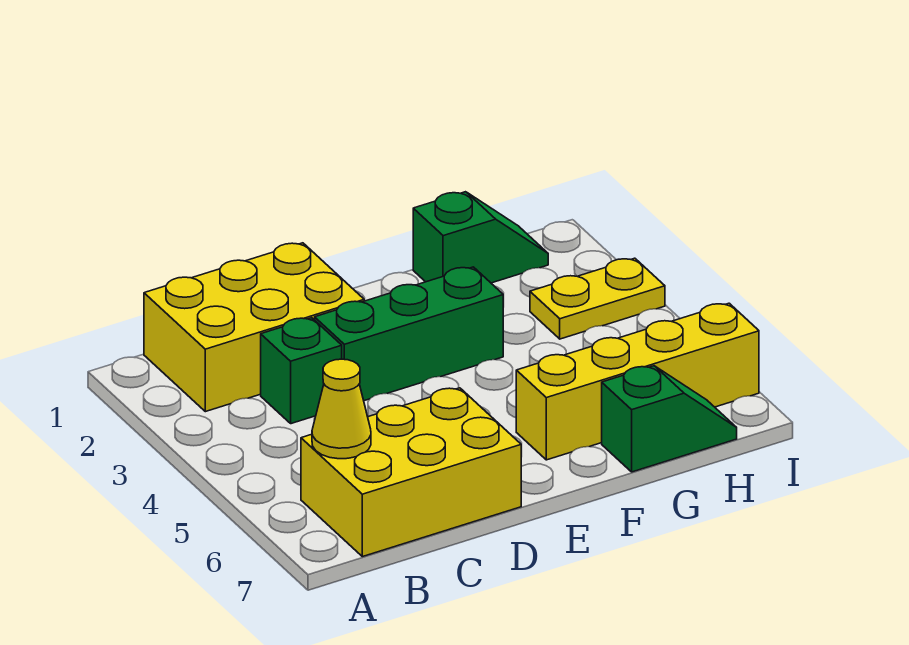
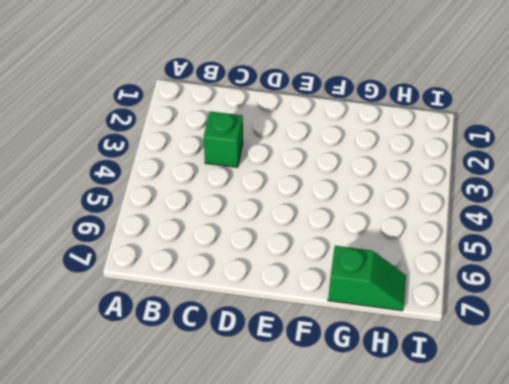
none -> yellow brick B1:D2 level 1
none -> yellow brick B6:D7 level 1

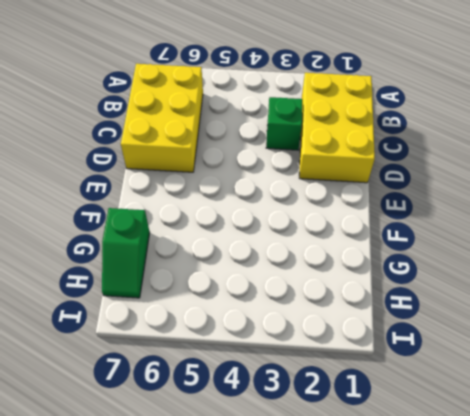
none -> green brick D3:F3 level 1
none -> yellow brick F6:I6 level 1

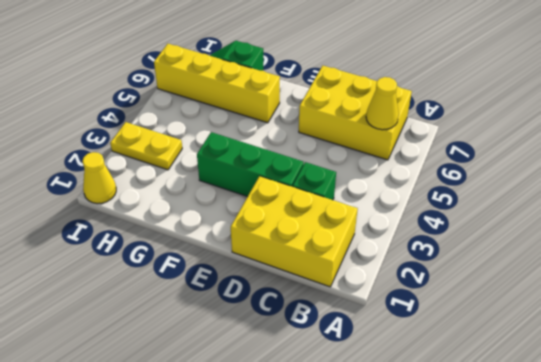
yellow cone I1 level 1 -> none
none -> green slope G1:H1 level 1 top G

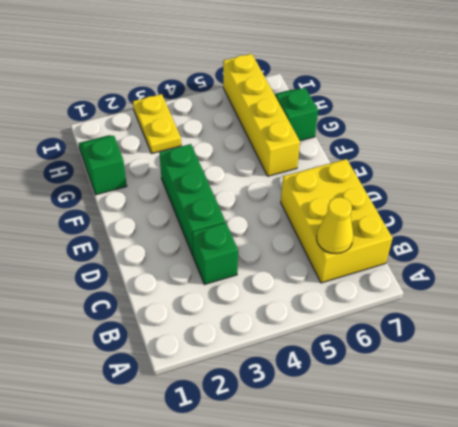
none -> yellow brick B1:D2 level 1

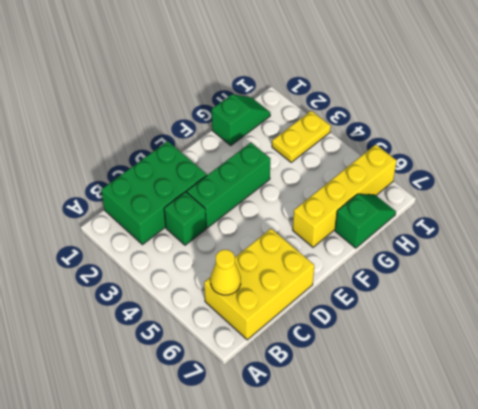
green brick B1:D2 level 1 -> yellow brick B1:D2 level 1

